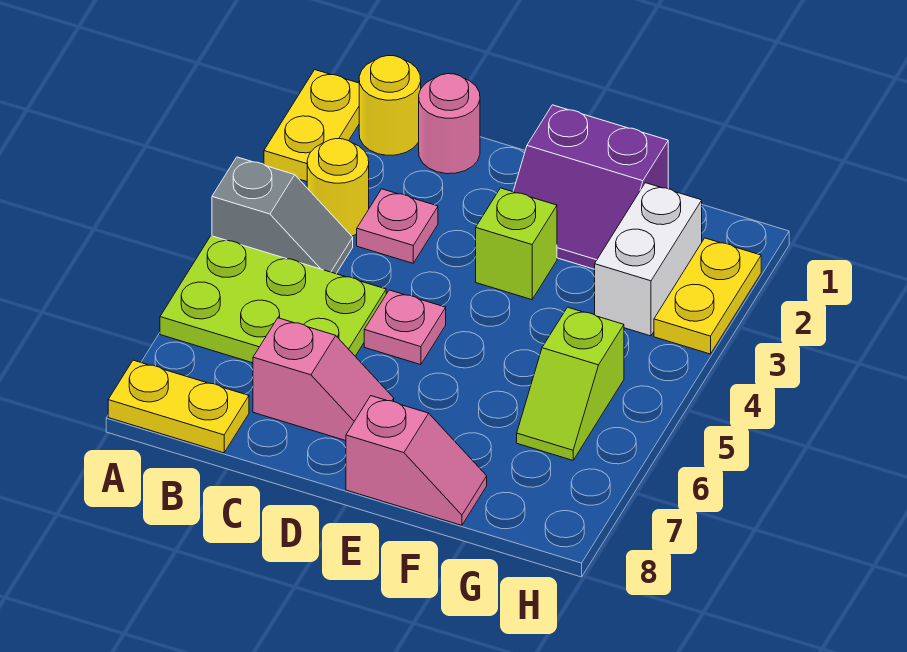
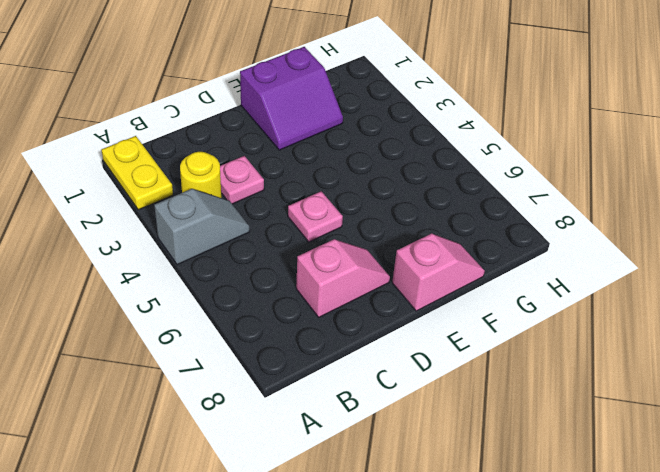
none -> lime plate A5:C6 level 1
none -> yellow plate A8:B8 level 1
none -> yellow round brick B1 level 1

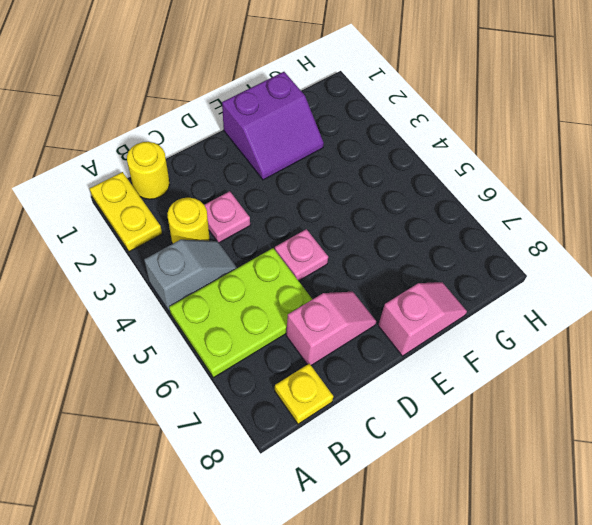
yellow plate B8 level 1 -> yellow plate A8:B8 level 1
none -> pink round brick C1 level 1
none -> lime brick E3 level 1
none -> white brick G2:G3 level 1

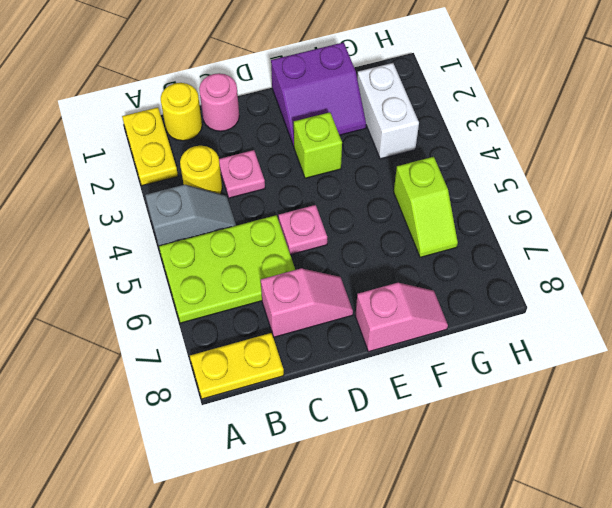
none -> yellow plate H2:H3 level 1

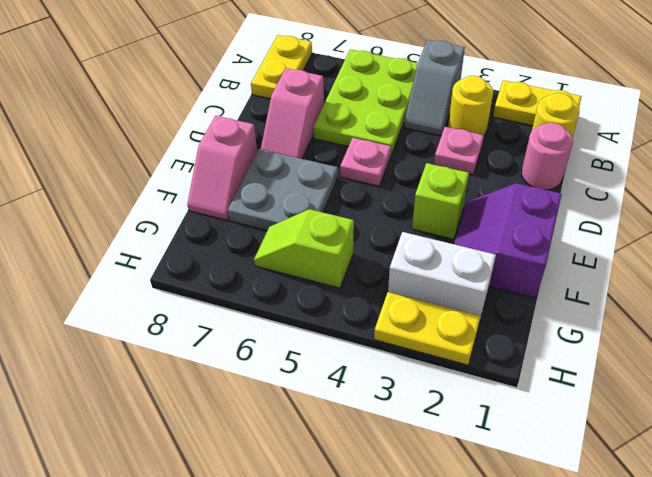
grey plate E6:F7 level 1 -> none

